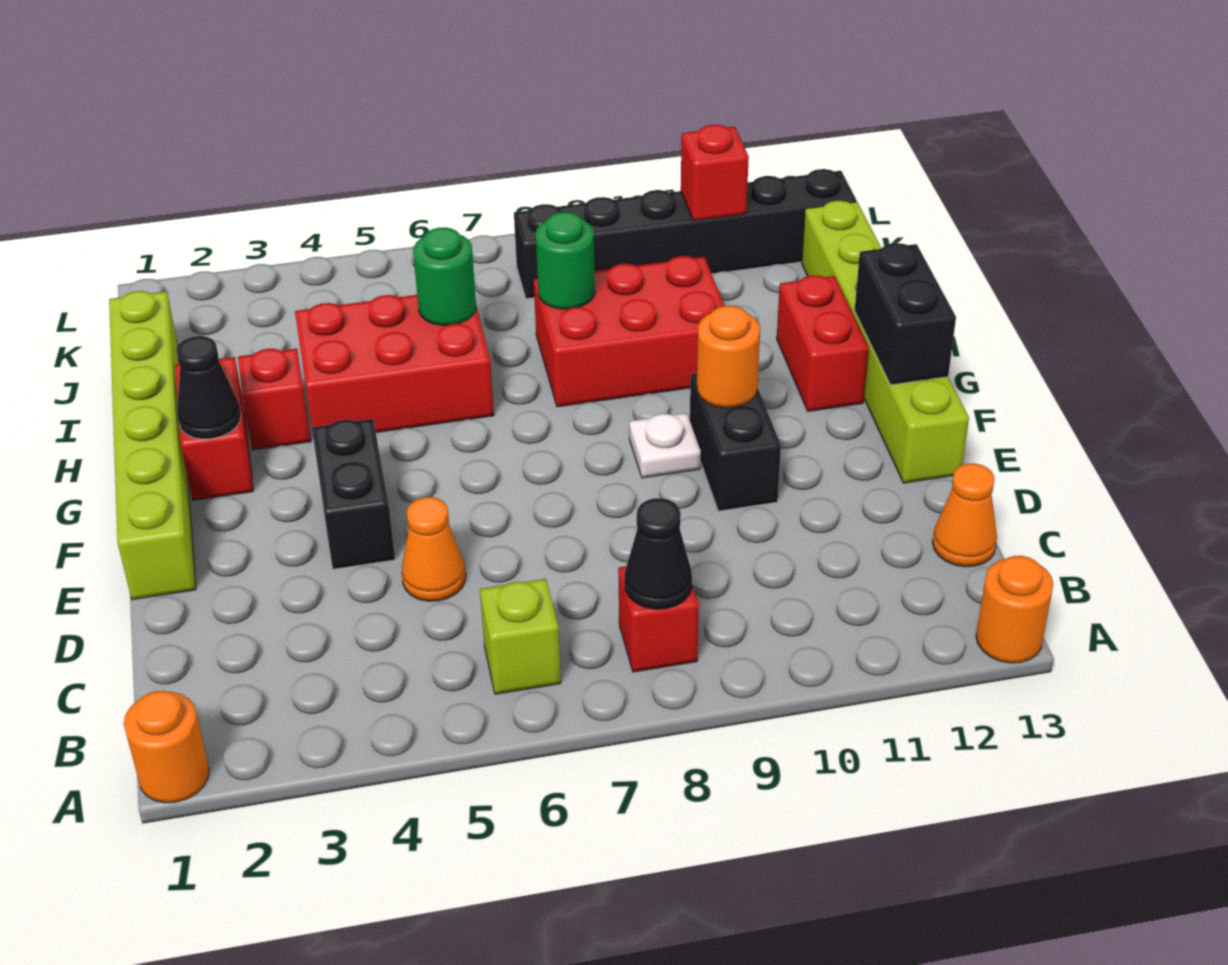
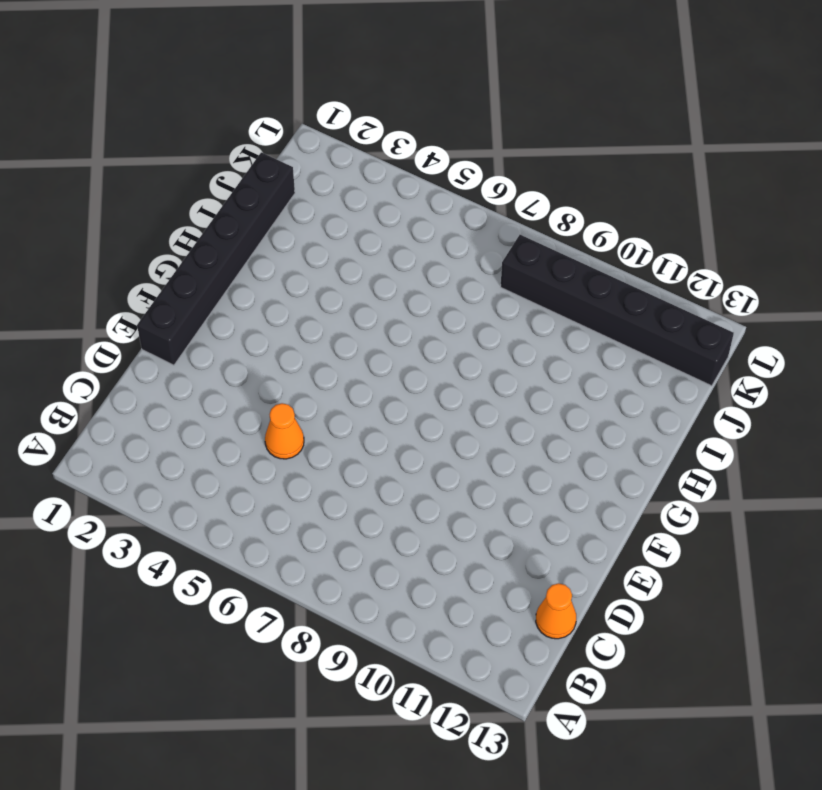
black brick E1:J1 level 1 -> lime brick E1:J1 level 1
none -> orange round brick A1 level 1
none -> orange round brick A13 level 1
none -> lime brick B6 level 1

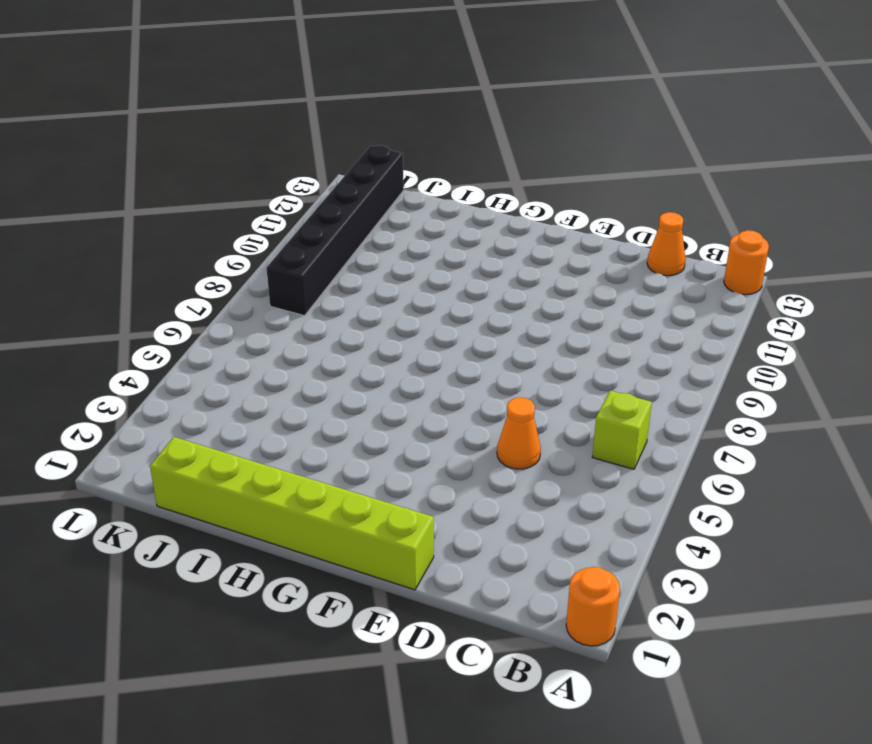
none -> red brick B8 level 1
none -> black brick E4:F4 level 1
none -> black brick E10:F10 level 1

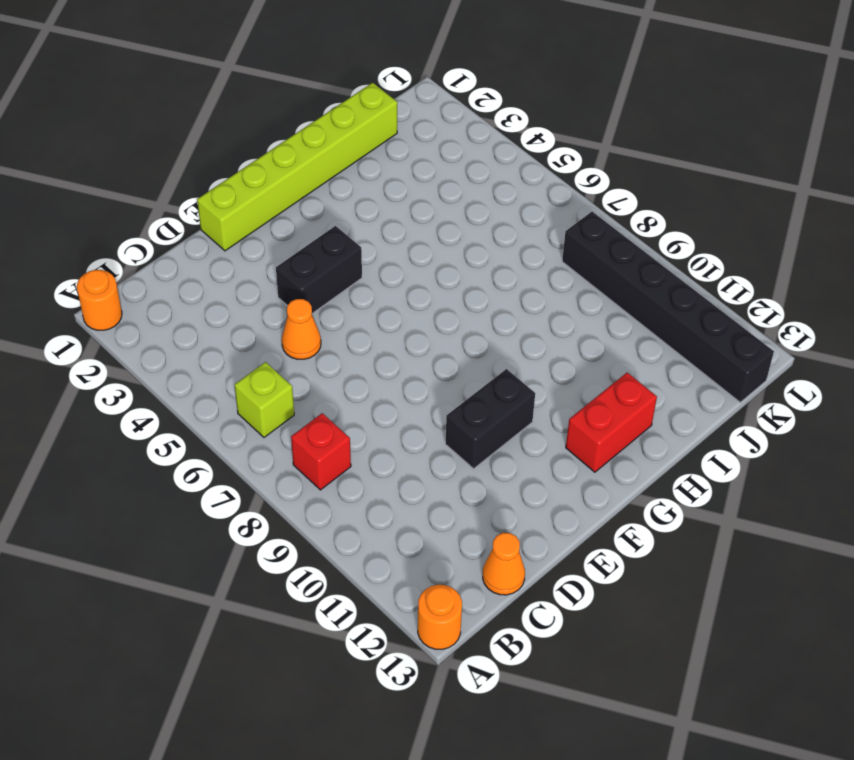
none -> lime brick E13:J13 level 1
none -> white plate F9 level 1
none -> red brick G2:H2 level 1

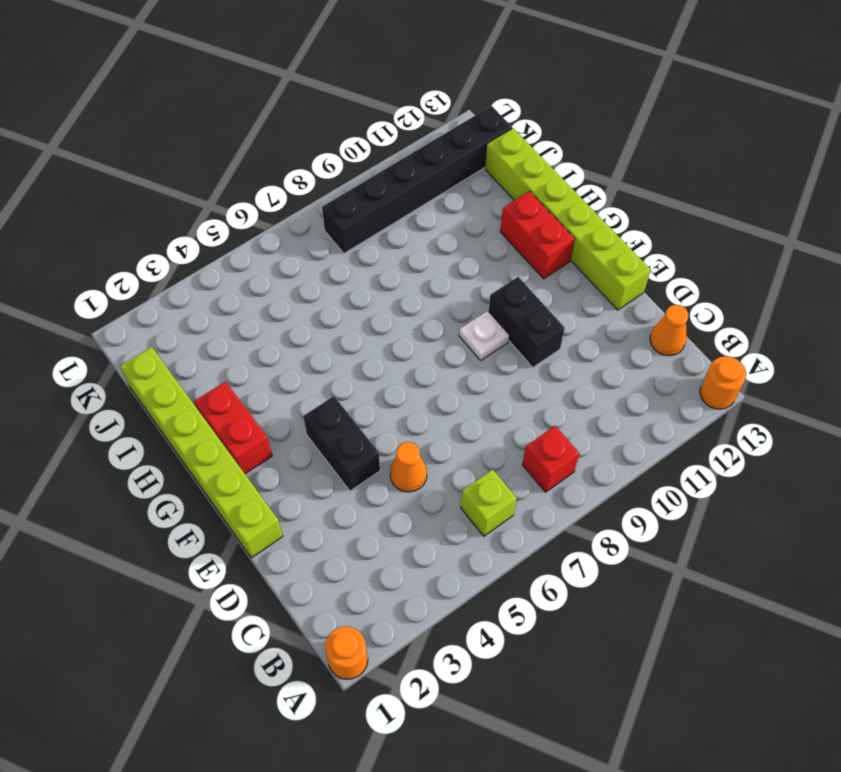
none -> red brick H3 level 1
none -> red brick H4:I6 level 1
none -> red brick H8:I10 level 1

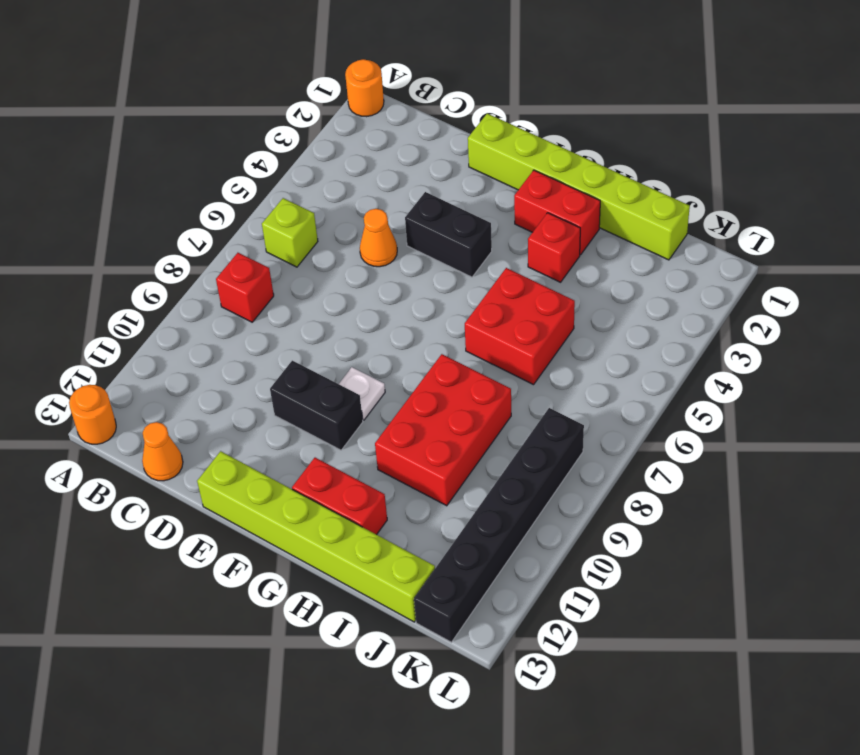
red brick H5:I6 level 1 -> red brick H4:I6 level 1
none -> black cone B8 level 2
none -> orange round brick F10 level 2
none -> black brick F13:G13 level 2

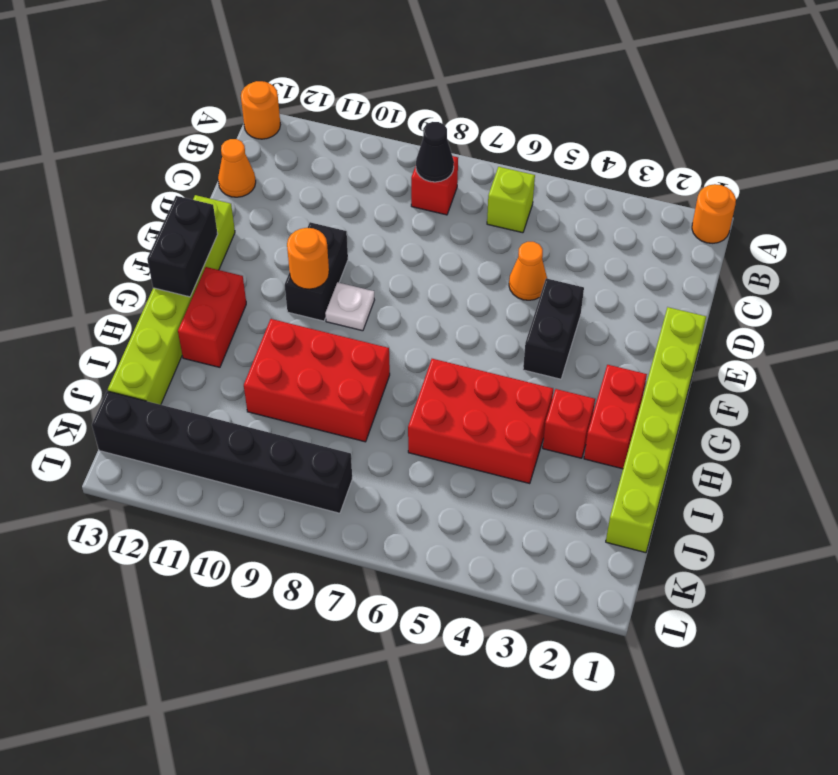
none -> black cone G2 level 2
none -> green round brick I6 level 2
none -> green round brick I8 level 2

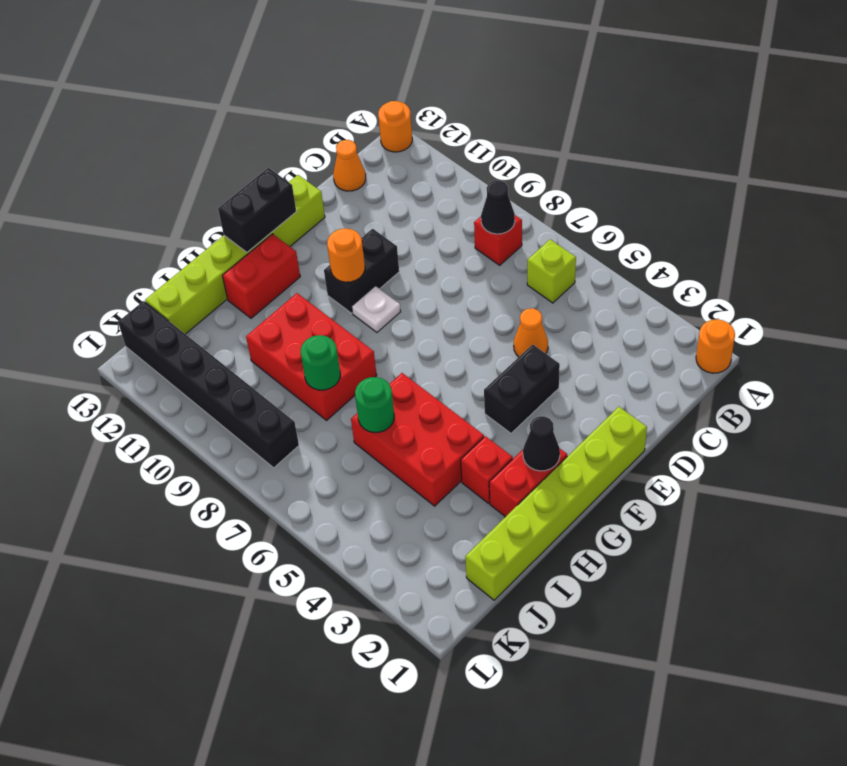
none -> red brick K11 level 2

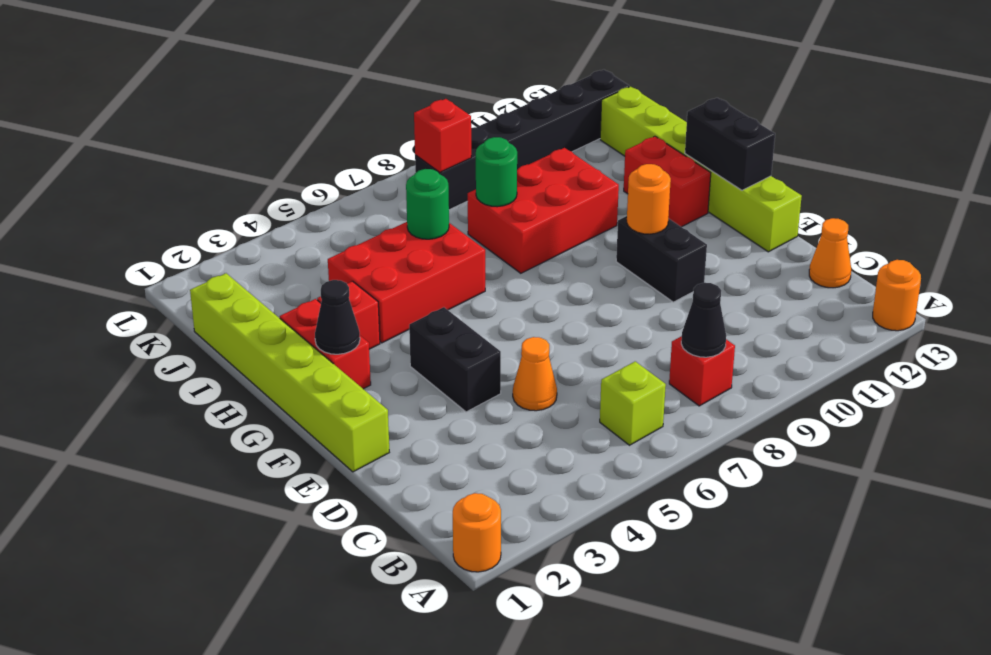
red brick K8 level 2 -> red brick K11 level 2
none -> white plate F9 level 1

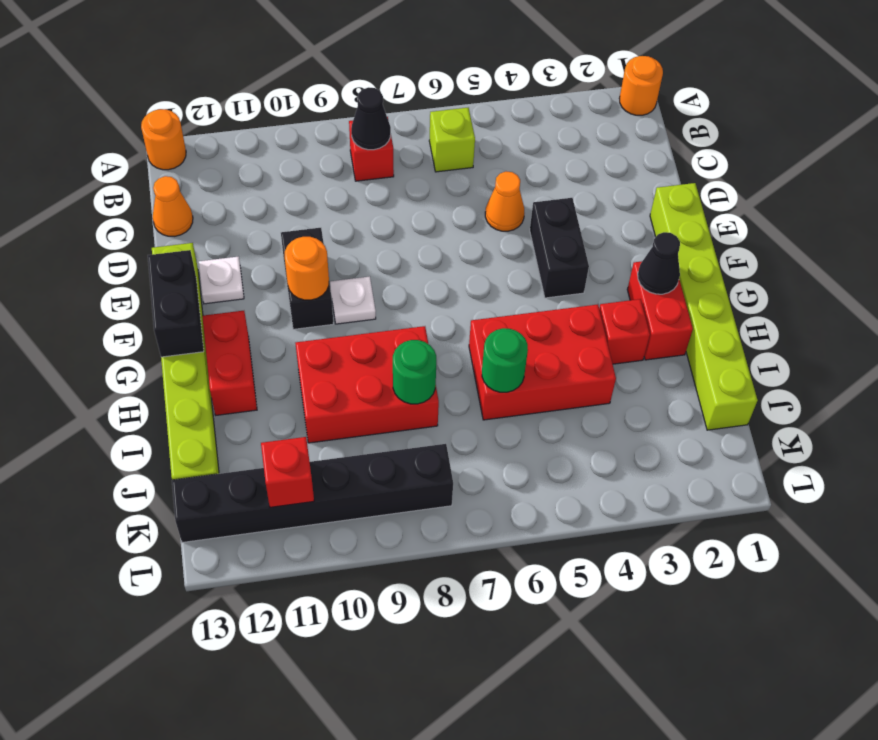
white plate E12 level 1 -> none

